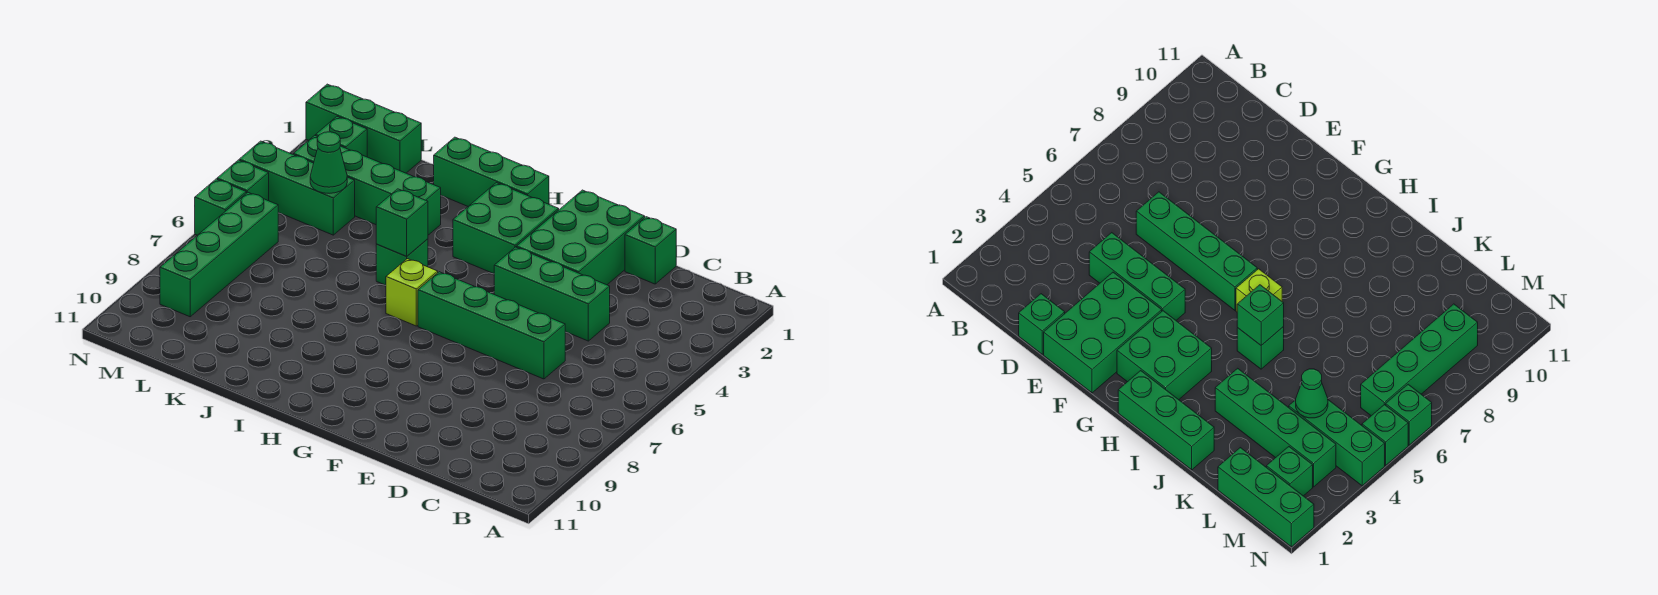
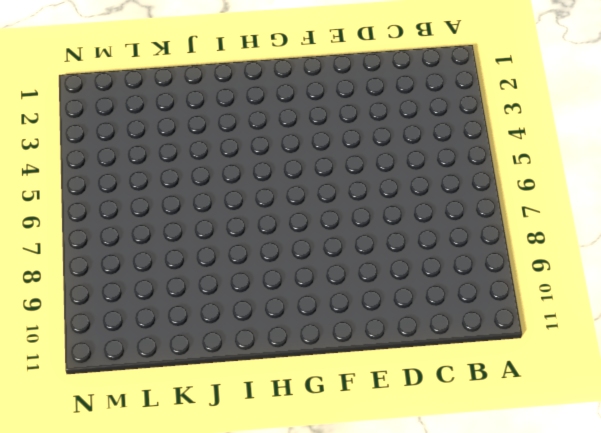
none -> green brick D1 level 1
none -> green brick D4:F4 level 1
none -> green brick D6:G6 level 1

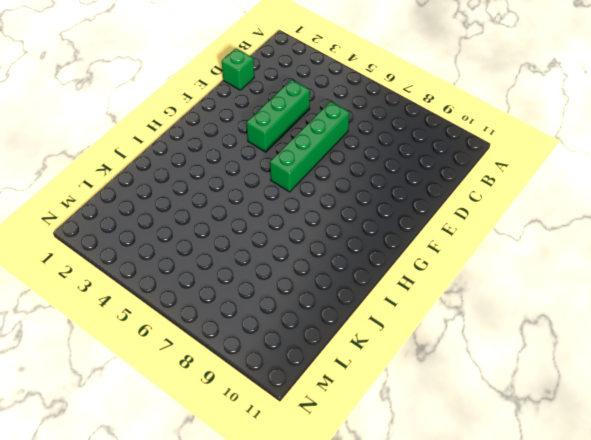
none -> green brick E1:F3 level 1
none -> green brick G2:H3 level 1
none -> green brick H1:J1 level 1

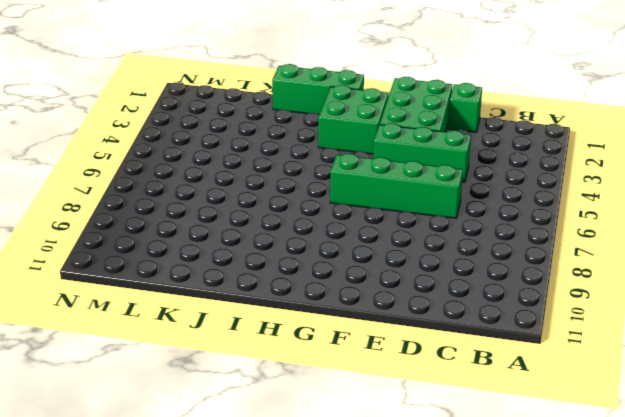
none -> lime brick H6 level 1
none -> green brick I5 level 1
none -> green brick J3:M3 level 1

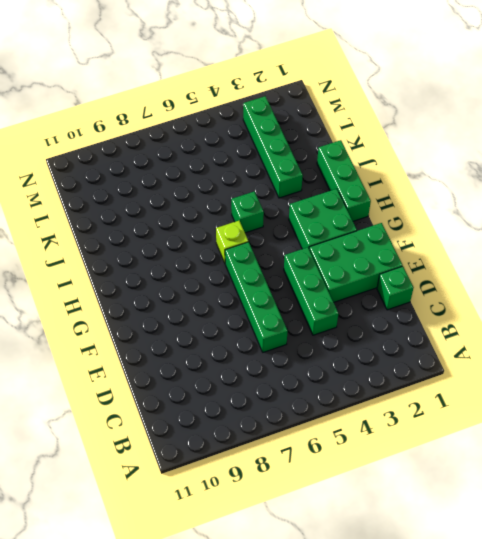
none -> green brick L1:N1 level 1
none -> green brick L4:N4 level 1
none -> green brick M2 level 1

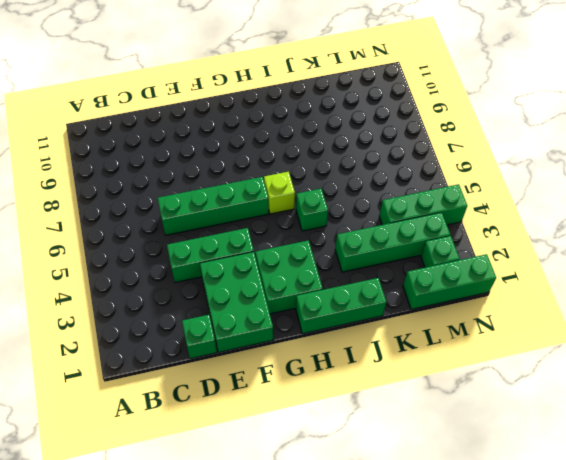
none -> green brick M6:M9 level 1
none -> green brick N5 level 1
none -> green brick N6 level 1

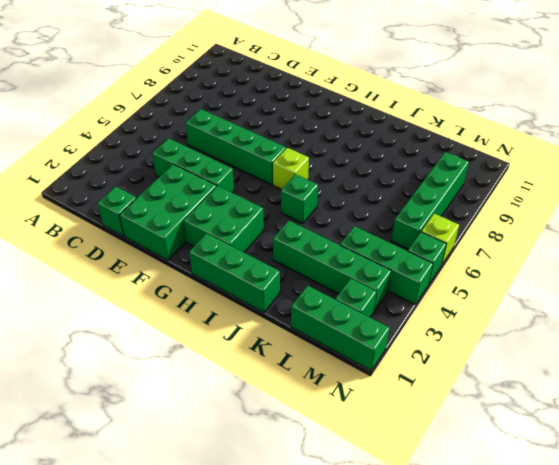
lime brick N6 level 1 -> green brick N6 level 1
none -> green brick I5 level 2
none -> green cone L4 level 2

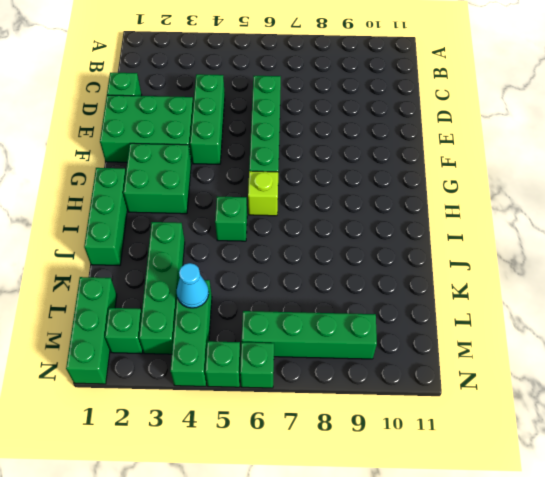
cyan cone L4 level 2 -> green cone L4 level 2
none -> green brick I5 level 2

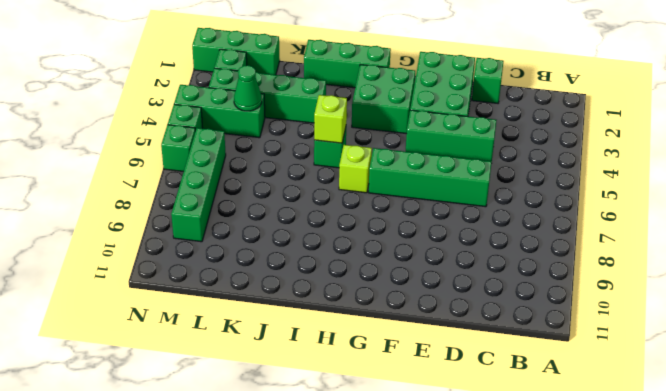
lime brick I5 level 2 -> green brick I5 level 2

